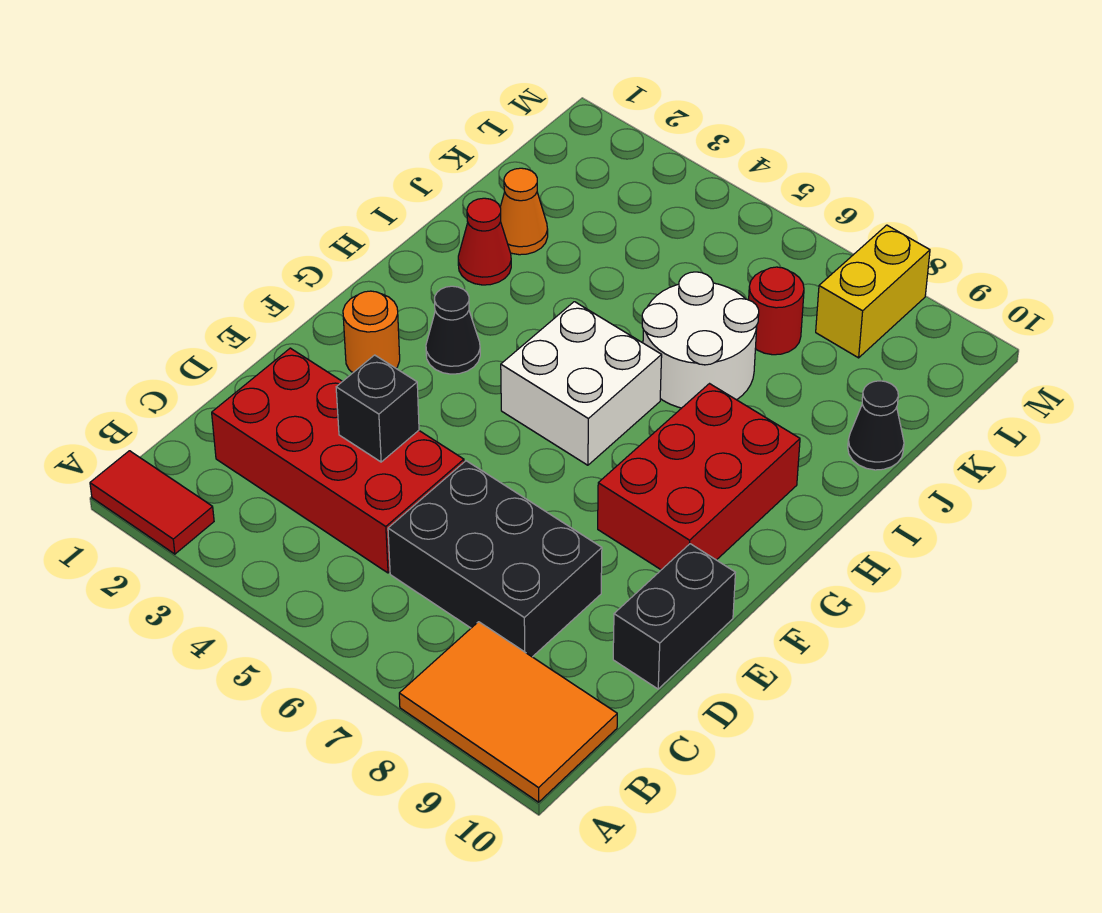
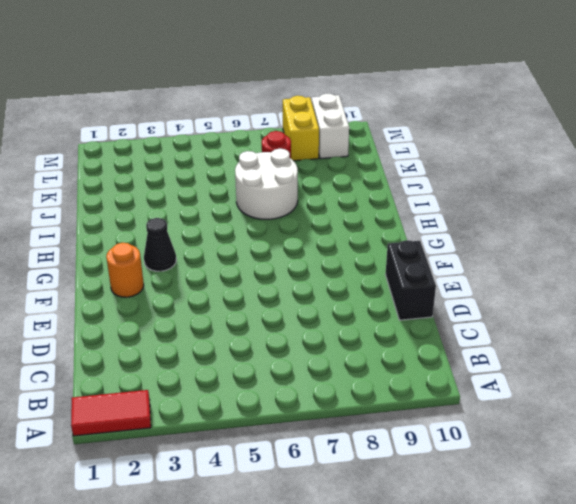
white brick L9:M9 level 1 -> none
none -> orange tile A8:B10 level 1
none -> red brick C2:D5 level 1
none -> black brick C6:D8 level 1

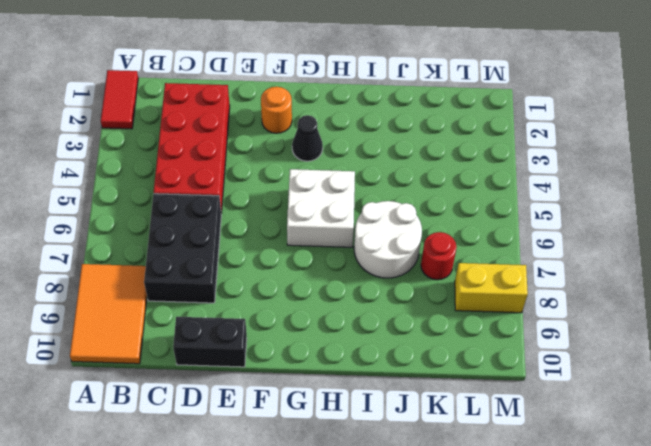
none -> red brick F8:H9 level 1
none -> red cone I2 level 1
none -> orange cone J2 level 1

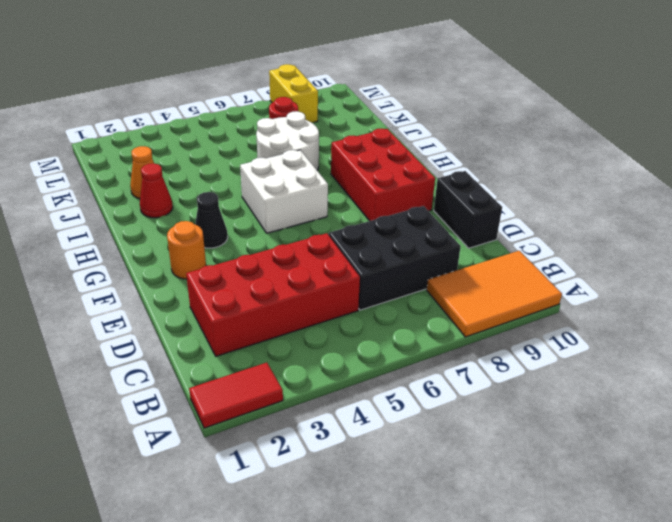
none -> black cone J10 level 1
none -> black brick D4 level 2

